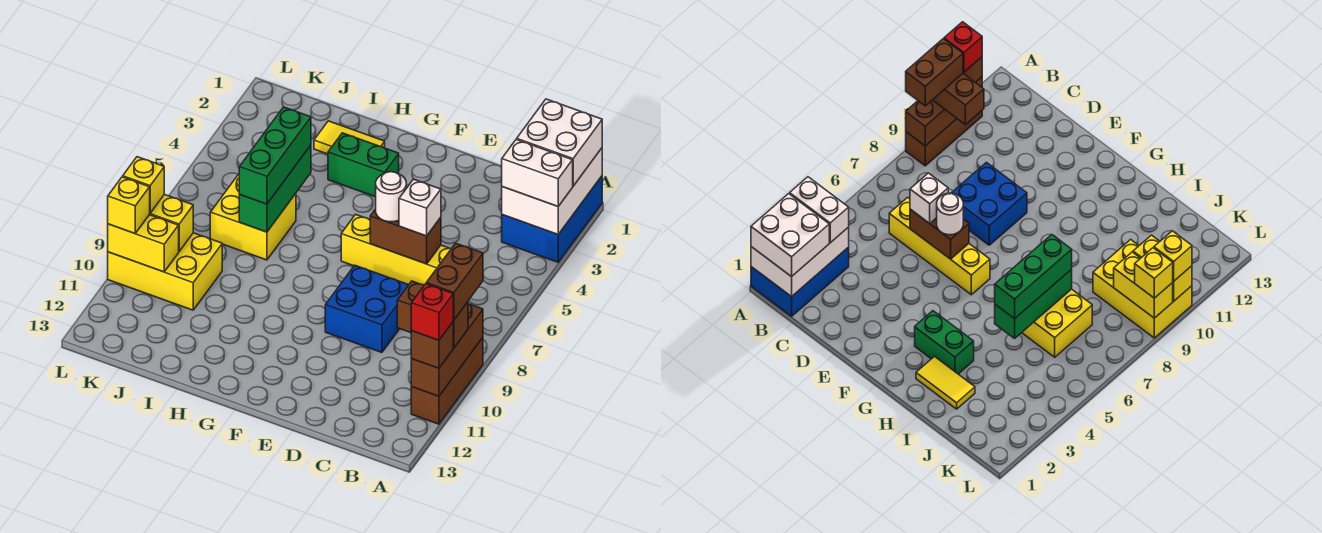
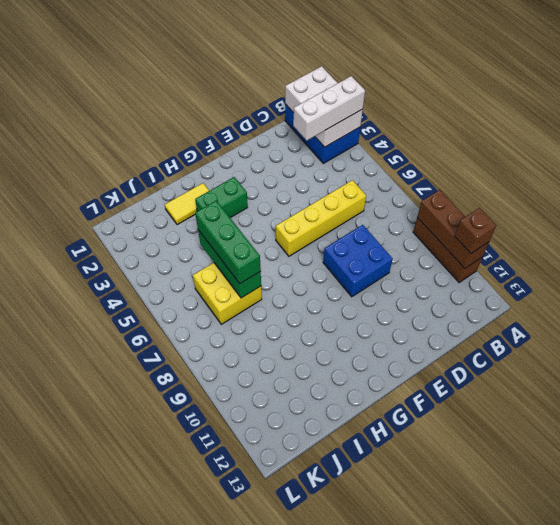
white brick A3:C3 level 3 -> white brick A3:B3 level 3
none -> yellow brick J9:L10 level 1
none -> brown brick D6:E6 level 2
none -> yellow brick K9:L9 level 2

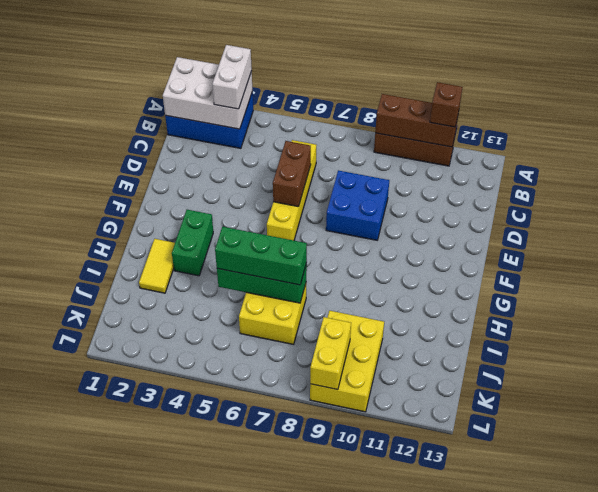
none -> yellow brick K10:L10 level 2
none -> white brick A1:B2 level 3
none -> brown brick A10:B10 level 3

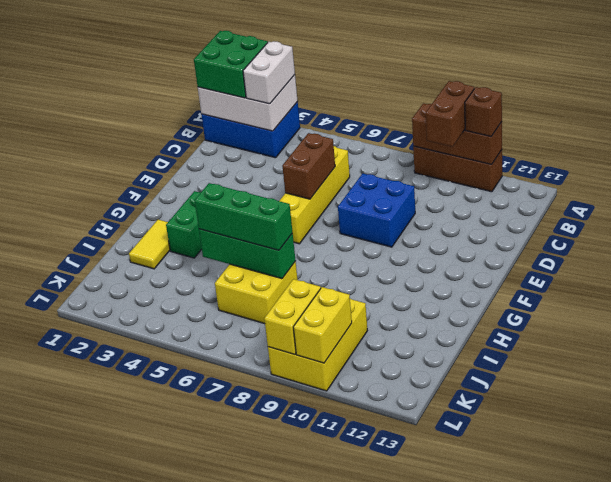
green brick A1:B2 level 3 -> white brick A1:B2 level 3
none -> white brick D6 level 3
none -> white round brick E6 level 3
none -> yellow brick L9 level 3

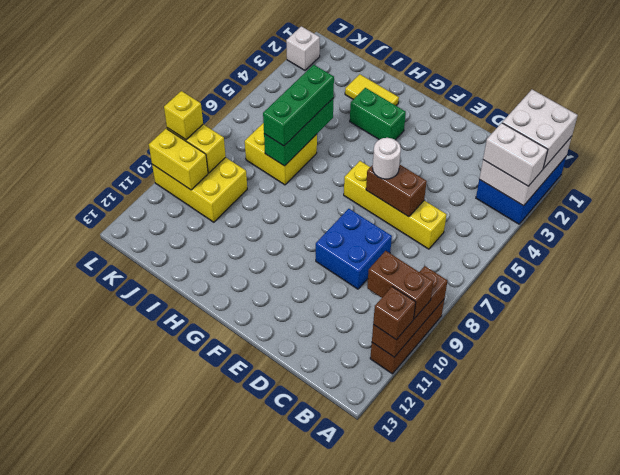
white brick L2 level 1 -> white brick D6 level 3
none -> yellow brick L10 level 3
none -> brown brick A9:A10 level 4
none -> red brick A11 level 4

